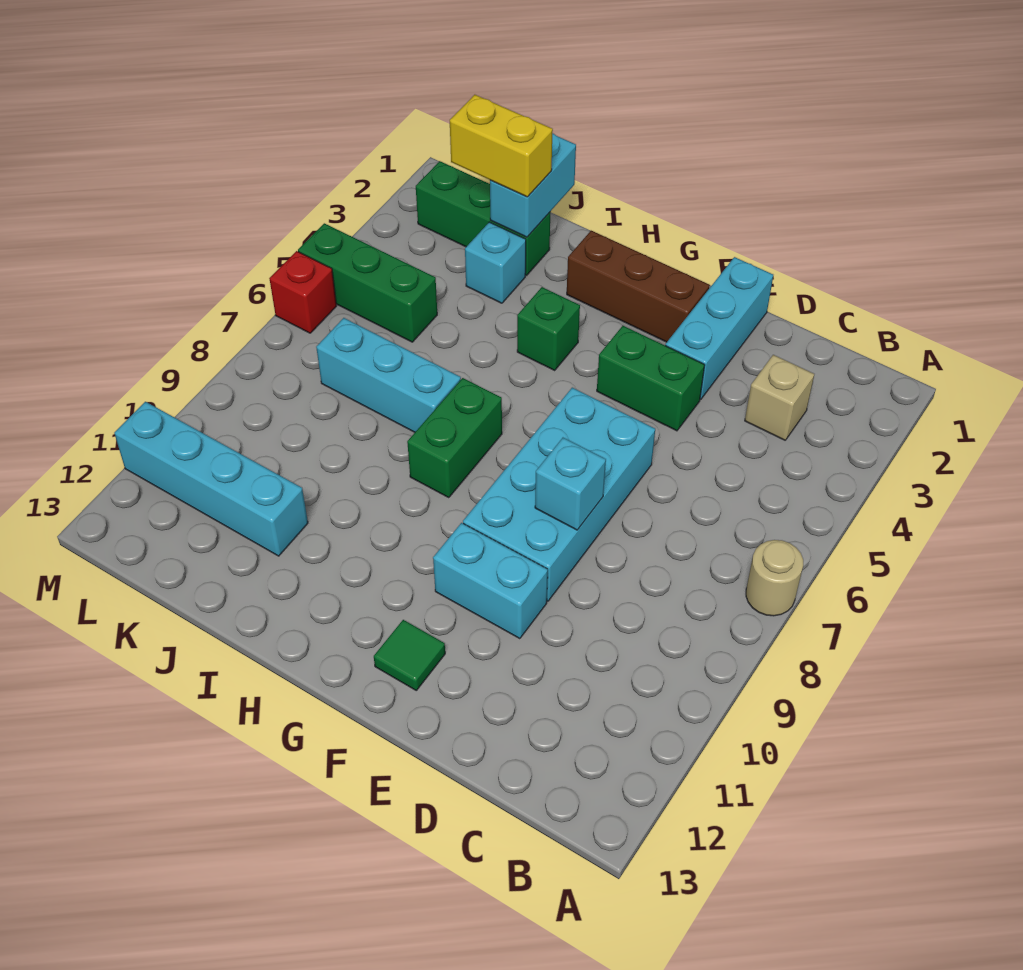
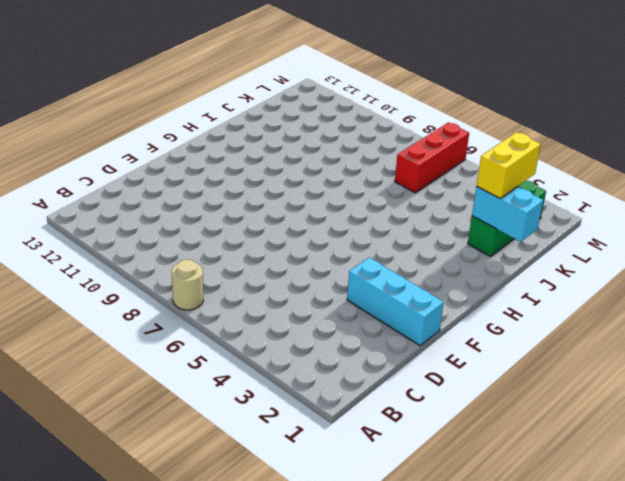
red brick K6:M6 level 1 -> red brick M6 level 1
none -> tan brick C3 level 1
none -> green brick E4:F4 level 1
none -> cyan brick E6:F9 level 1

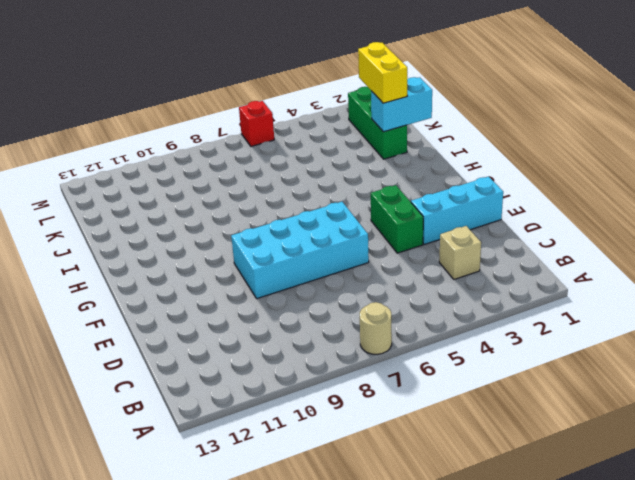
none -> cyan brick E10:F10 level 1
none -> brown brick F2:H2 level 1
none -> green tile F12 level 1

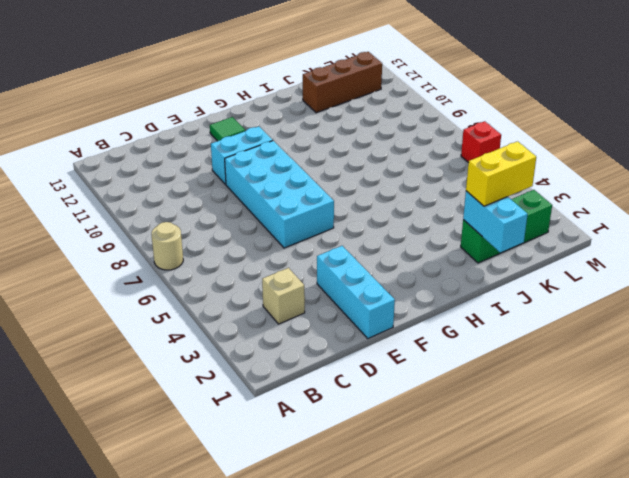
brown brick J12:L12 level 1 -> brown brick F2:H2 level 1
none -> green brick E4:F4 level 1
none -> green brick H4 level 1
none -> green brick H7:H8 level 1

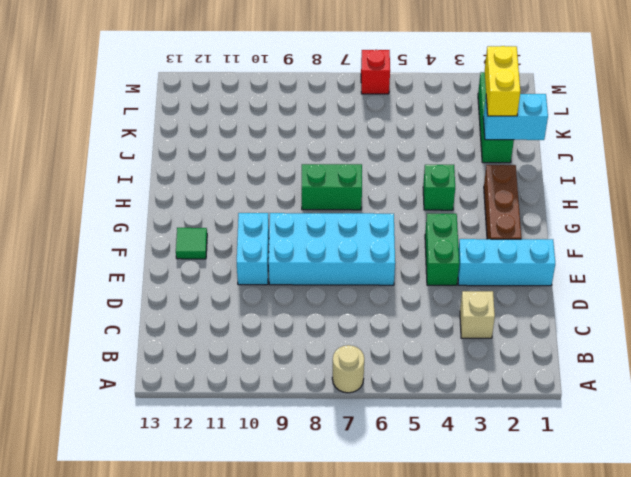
none -> cyan brick I7:K7 level 1
none -> cyan brick J3 level 1
none -> cyan brick J11:M11 level 1

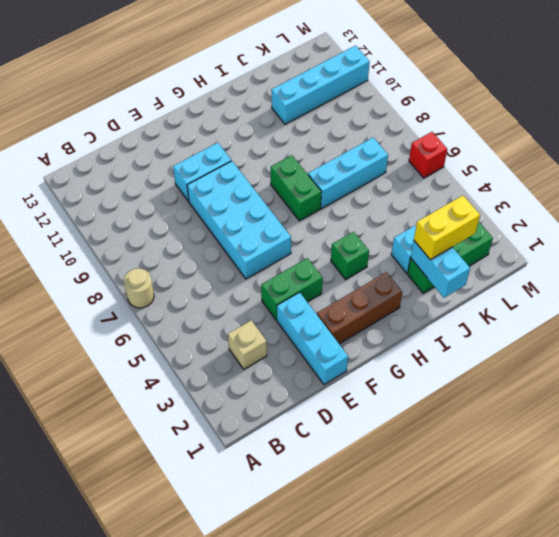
none -> green tile F12 level 1
none -> green brick K5:M5 level 1
none -> cyan brick E8 level 2

